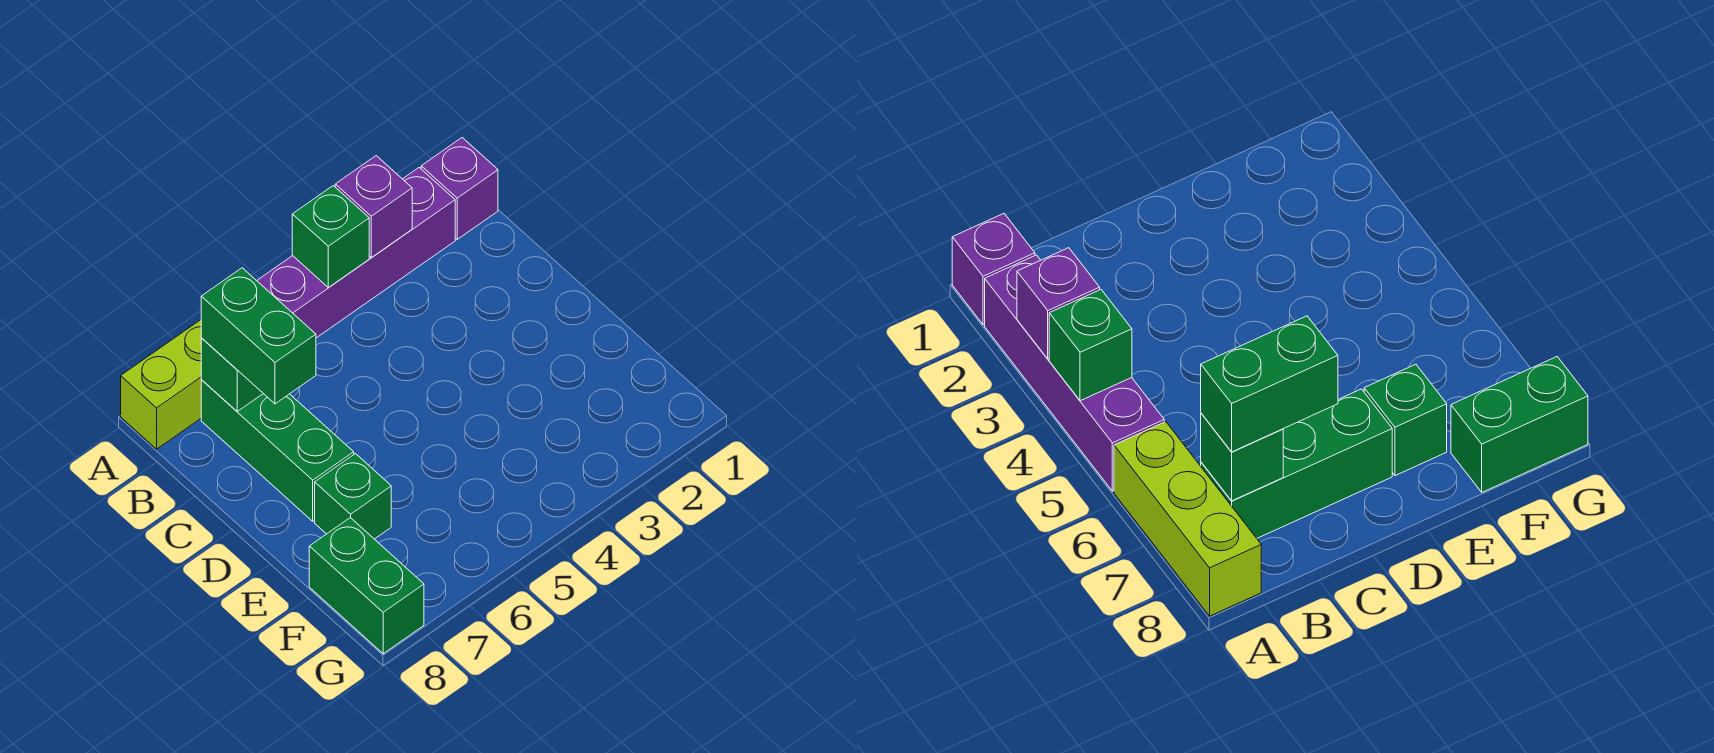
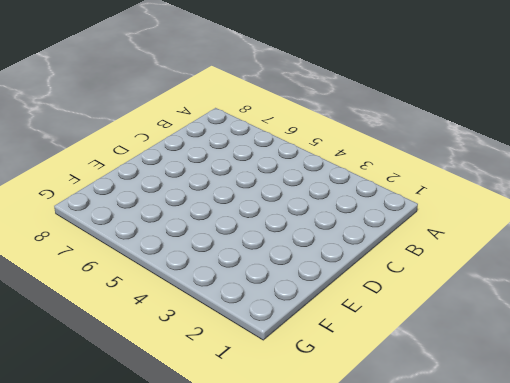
none -> purple brick A1 level 1
none -> purple brick A2:A5 level 1

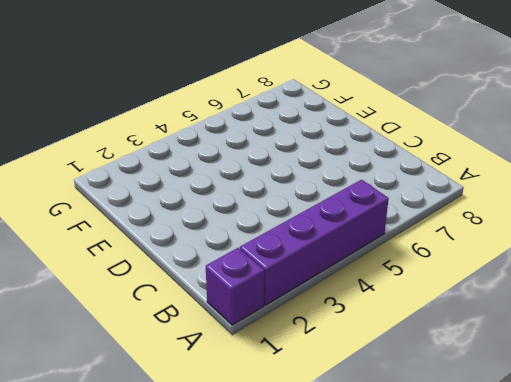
none -> lime brick A6:A8 level 1
none -> green brick B7:D7 level 1

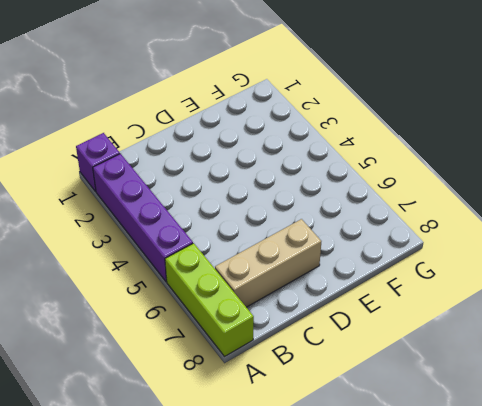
tan brick B7:D7 level 1 -> green brick B7:D7 level 1
none -> green brick E7 level 1
none -> green brick F8:G8 level 1

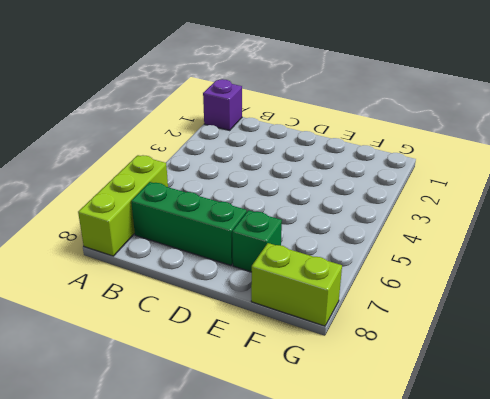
lime brick F8:G8 level 1 -> green brick F8:G8 level 1
none -> purple brick A2:A5 level 1
none -> purple brick A3 level 2

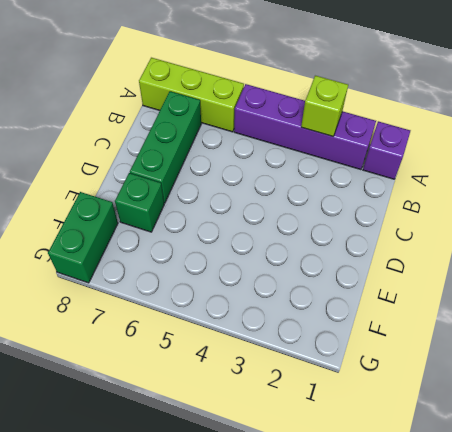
lime brick A3 level 2 -> purple brick A3 level 2
none -> green brick A4 level 2
none -> green brick B7 level 2

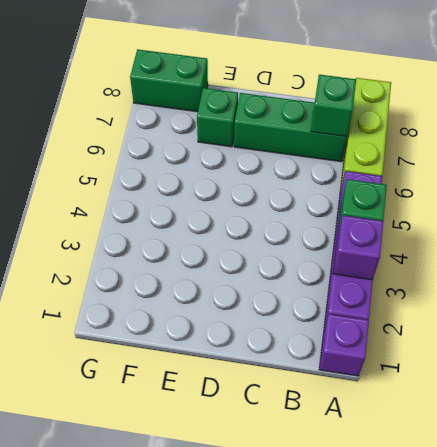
none -> green brick B7:C7 level 3

